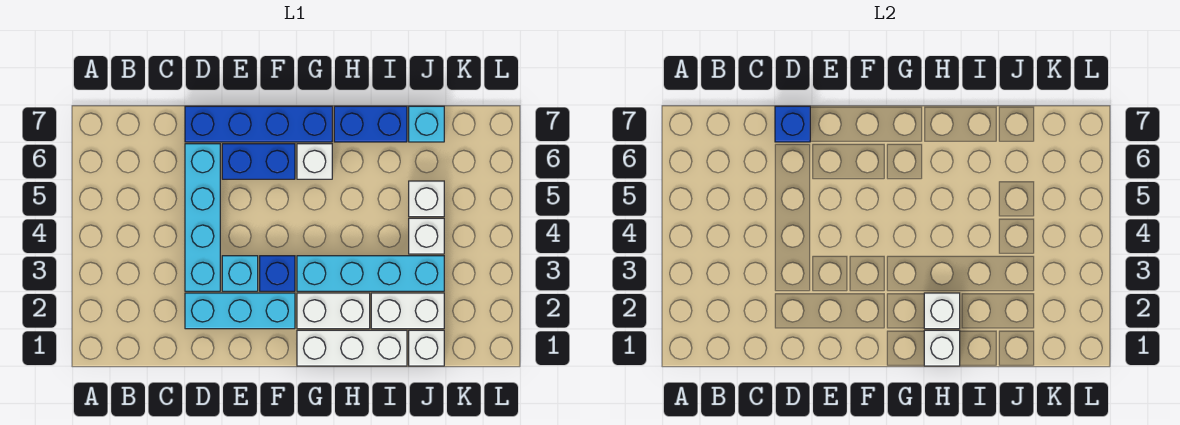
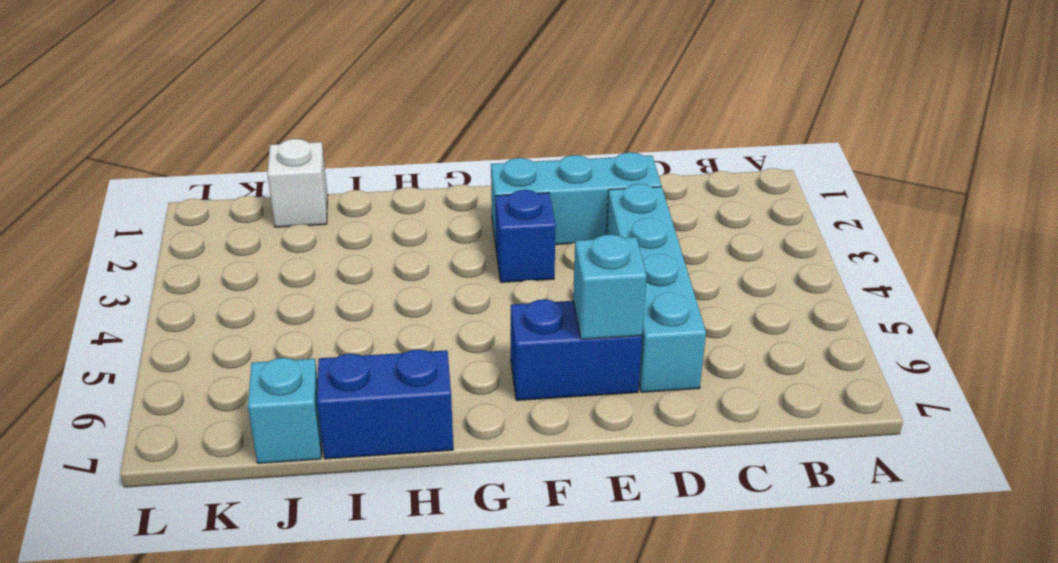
cyan brick E6 level 2 -> cyan brick E3 level 1
none -> blue brick D7:G7 level 1
none -> white brick G1:I1 level 1
none -> white brick G2:H2 level 1

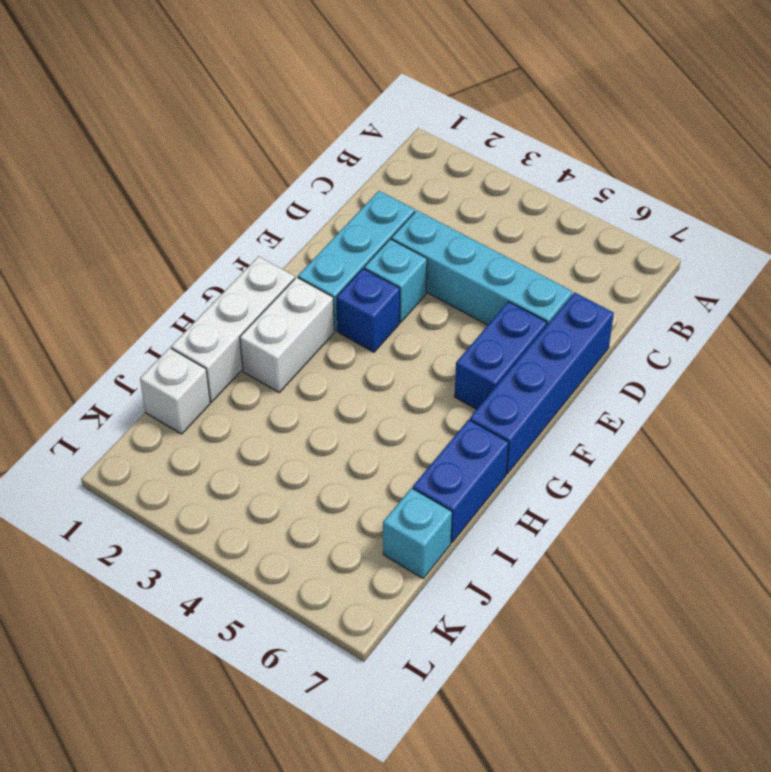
none -> cyan brick G3:J3 level 1
none -> white brick G6 level 1
none -> white brick I2:J2 level 1

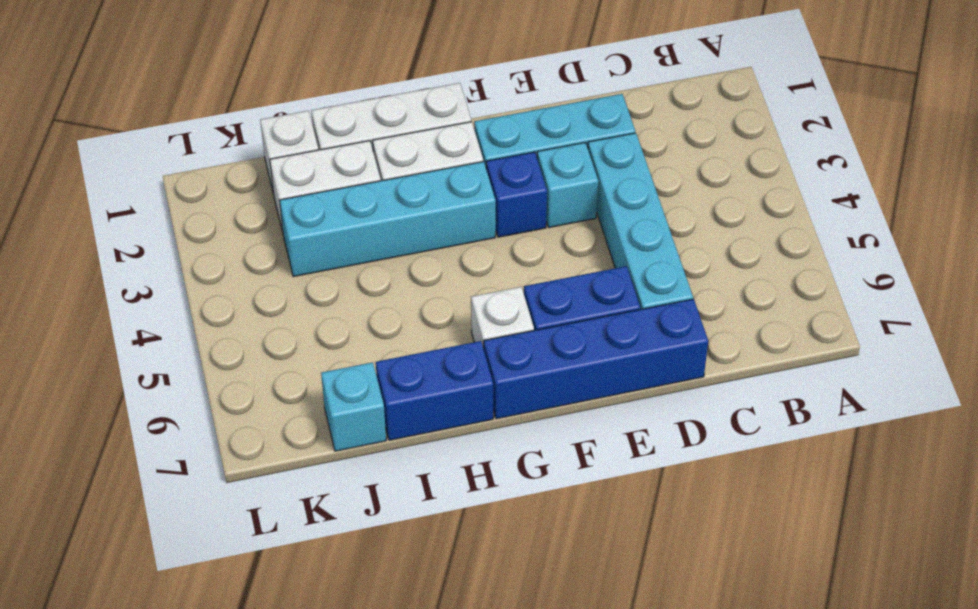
none -> white brick J4 level 1
none -> white brick J5 level 1
none -> blue brick D7 level 2

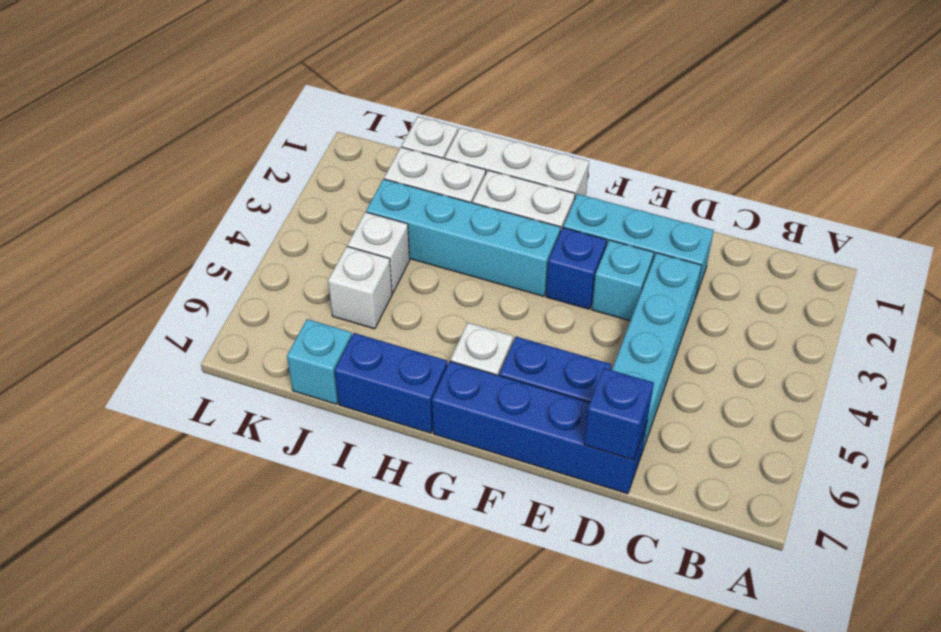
none -> white brick H1 level 2
none -> white brick H2 level 2

